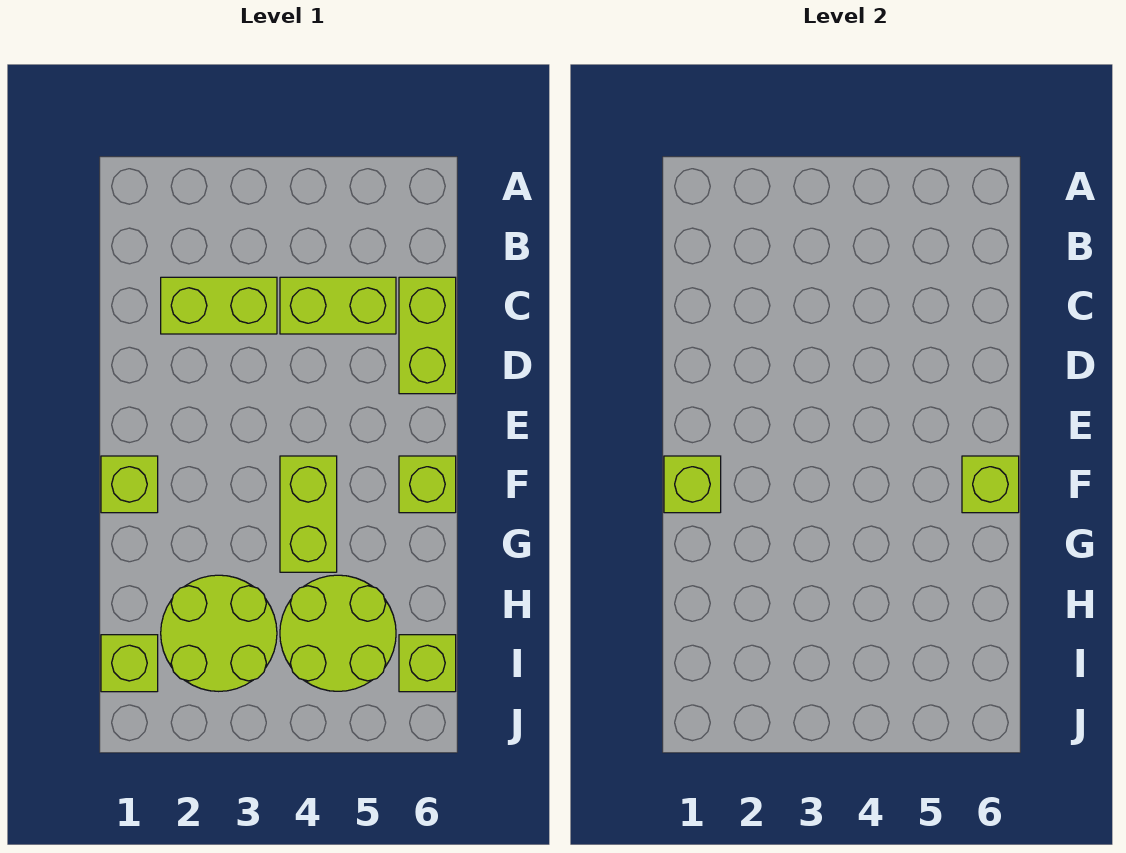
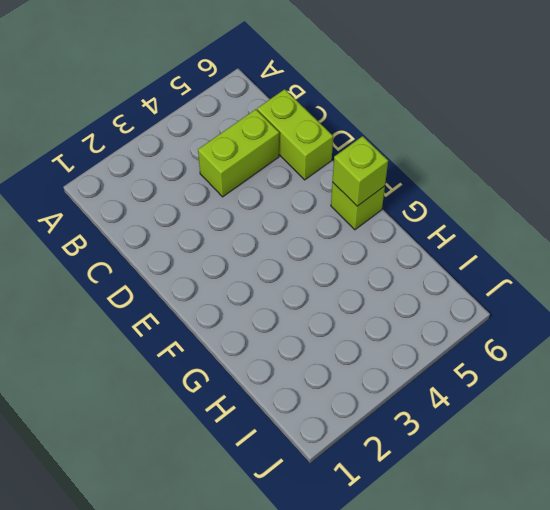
none -> lime brick C2:C3 level 1
none -> lime brick F1 level 1
none -> lime brick F4:G4 level 1

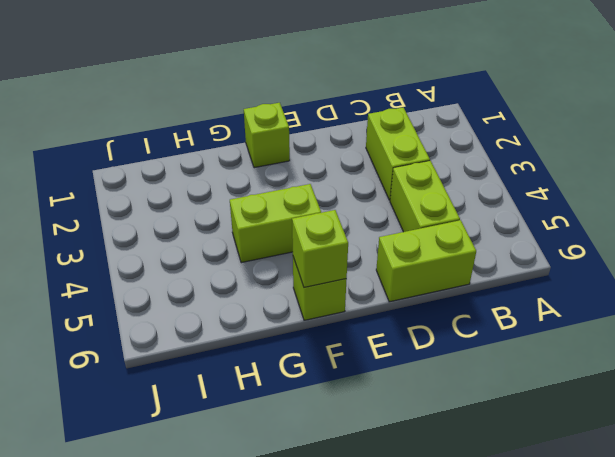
none -> lime round brick H2:I3 level 1
none -> lime round brick H4:I5 level 1
none -> lime brick I1 level 1

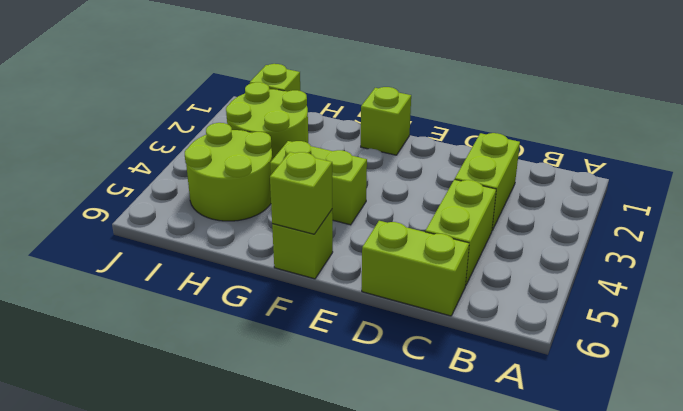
none -> lime brick I6 level 1
none -> lime brick F1 level 2

